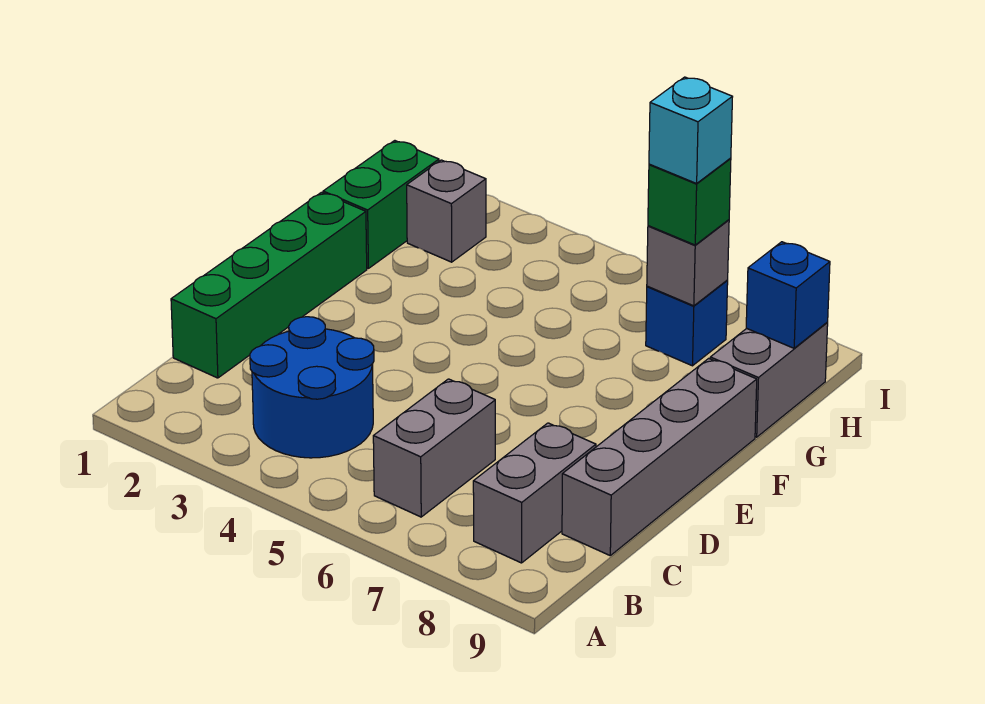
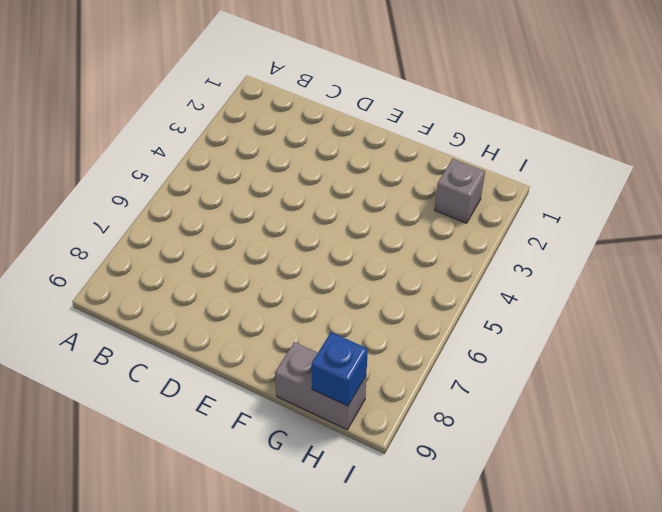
none -> blue round brick B3:C4 level 1
none -> grey brick B6:C6 level 1
none -> grey brick B8:C8 level 1

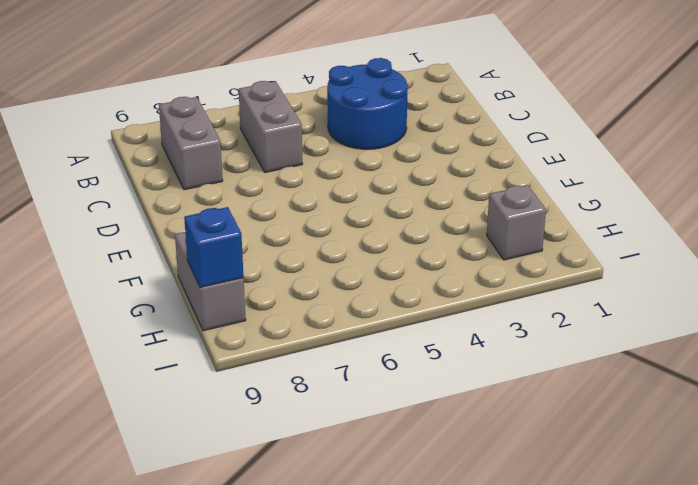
none -> green brick C1:F1 level 1
none -> grey brick C9:F9 level 1
none -> green brick G1:H1 level 1

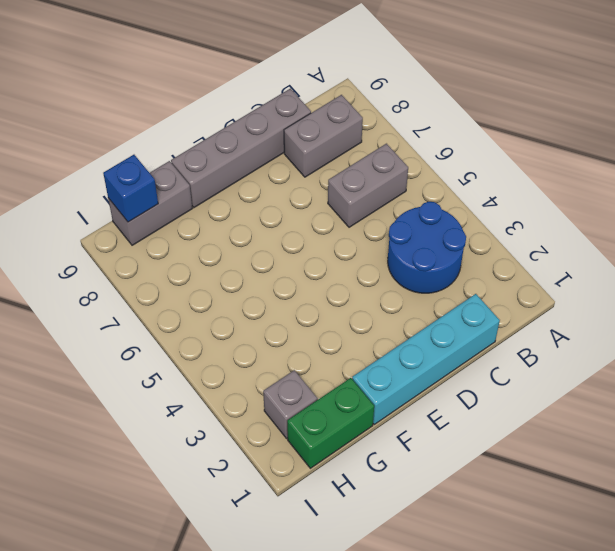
cyan brick C1:F1 level 1 -> green brick C1:F1 level 1
none -> blue brick H7 level 1
none -> grey brick H7 level 2
none -> green brick H7 level 3

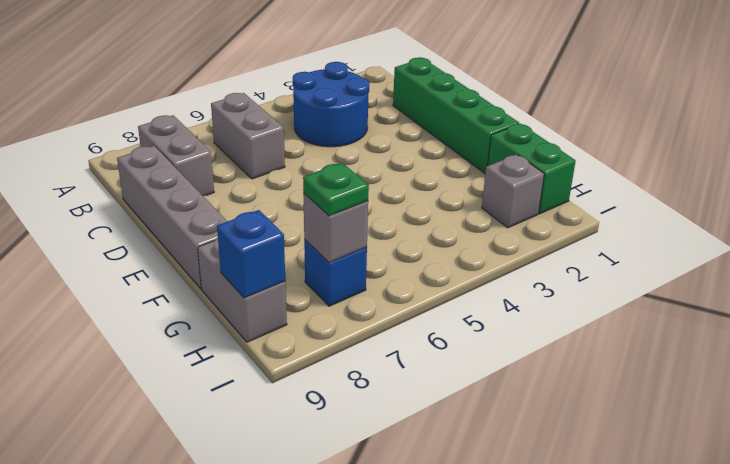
green plate H7 level 3 -> green brick H7 level 3
none -> cyan brick H7 level 4

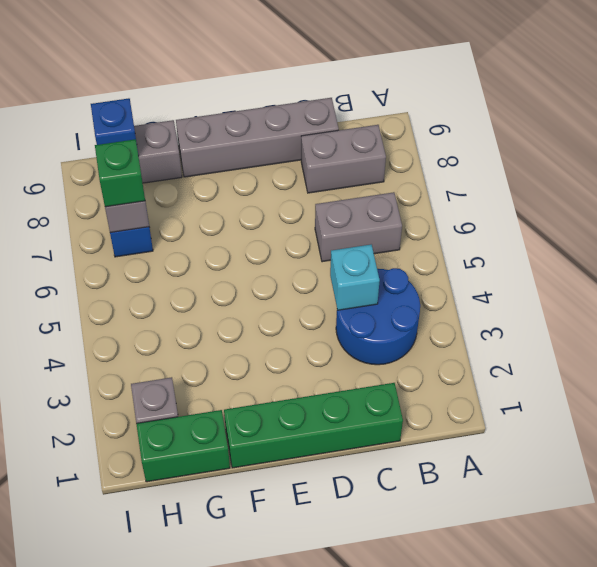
cyan brick C4 level 2 -> cyan brick H7 level 4

